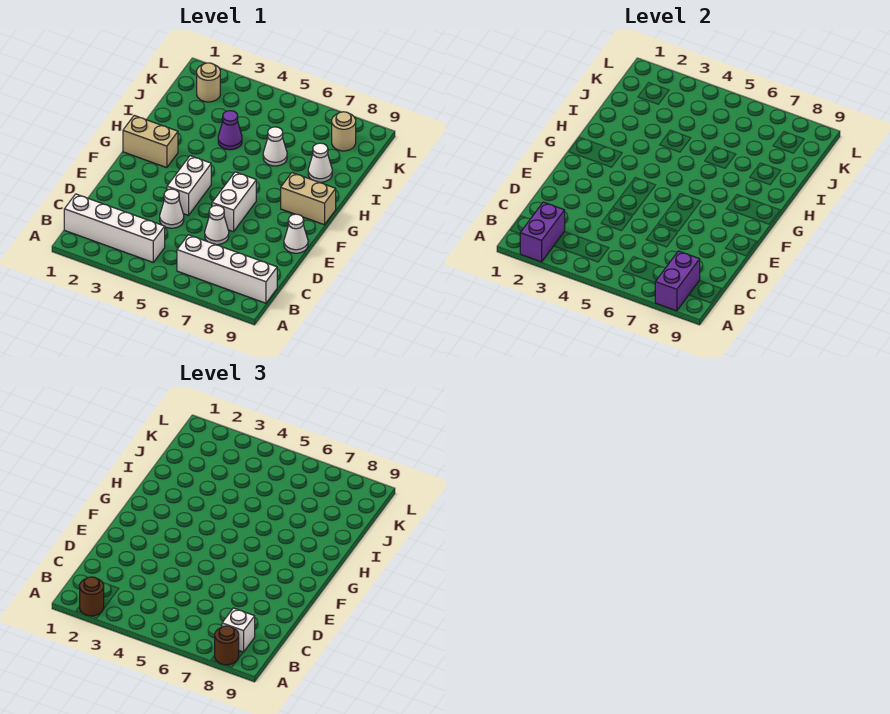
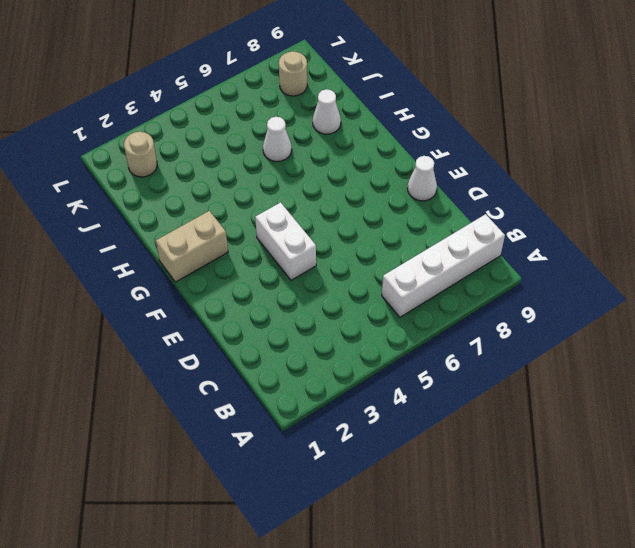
none -> white brick B1:B4 level 1
none -> white cone D4 level 1
none -> white cone D6 level 1

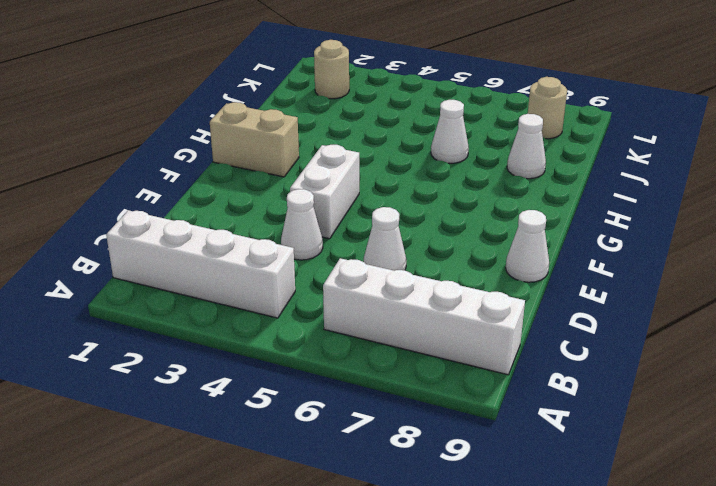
none -> white brick E6:F6 level 1
none -> tan brick G8:G9 level 1
none -> purple cone I4 level 1

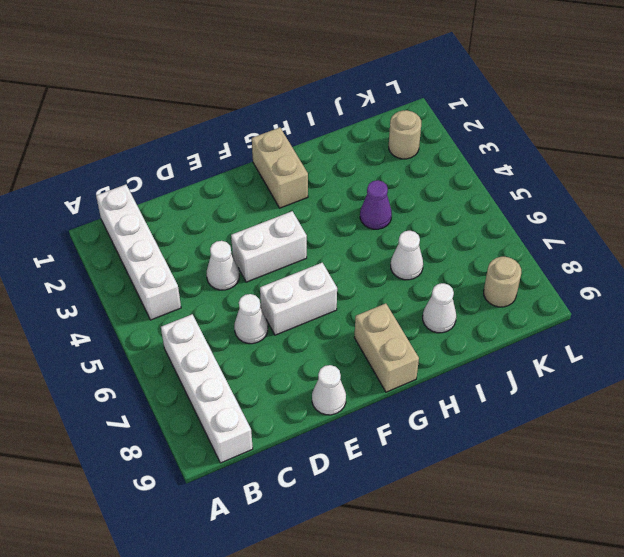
none -> purple brick A2:B2 level 2
none -> purple brick A8:B8 level 2
none -> brown round brick A2 level 3

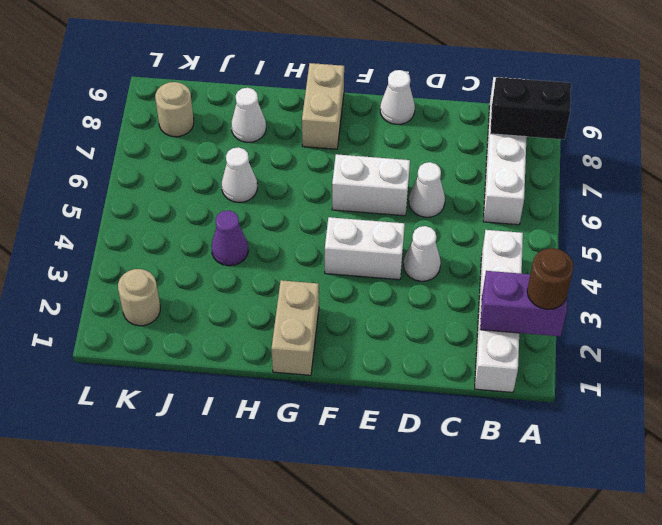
black brick A8:B8 level 2 -> purple brick A8:B8 level 2
none -> brown round brick A8 level 3
none -> white brick B8 level 3

